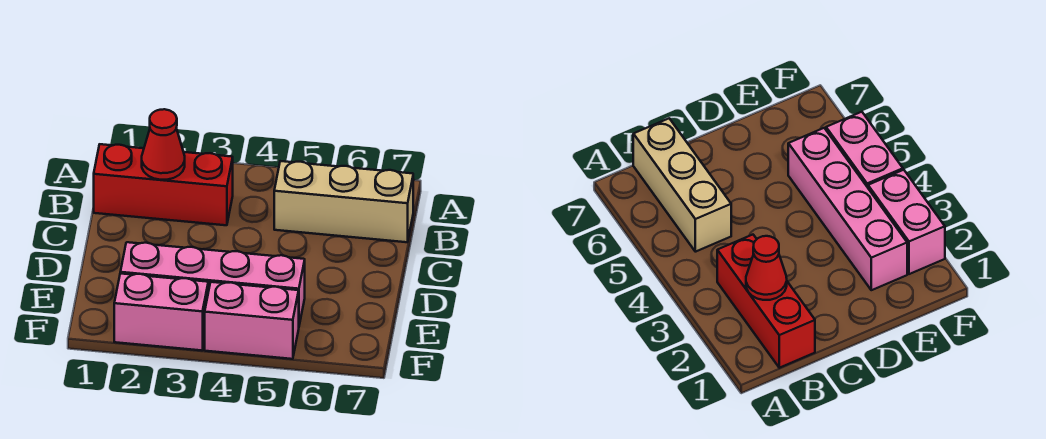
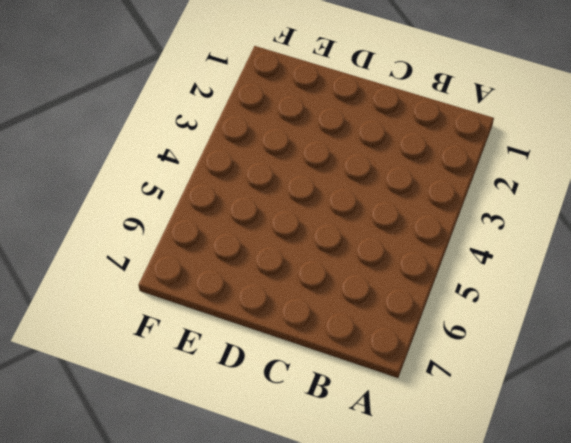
none -> red brick B1:B3 level 1
none -> tan brick B5:B7 level 1

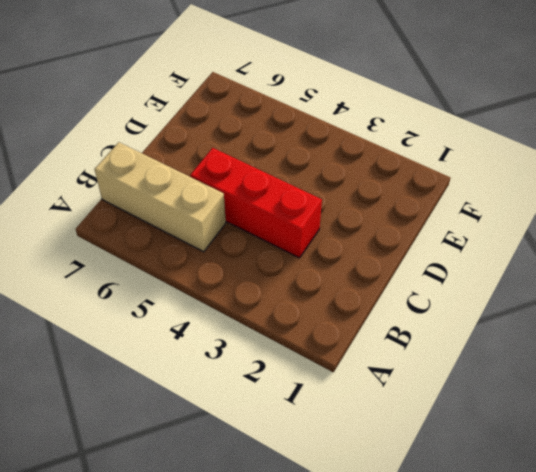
red brick C3:C5 level 1 -> red brick B1:B3 level 1
none -> pink brick E2:E5 level 1
none -> pink brick F2:F3 level 1

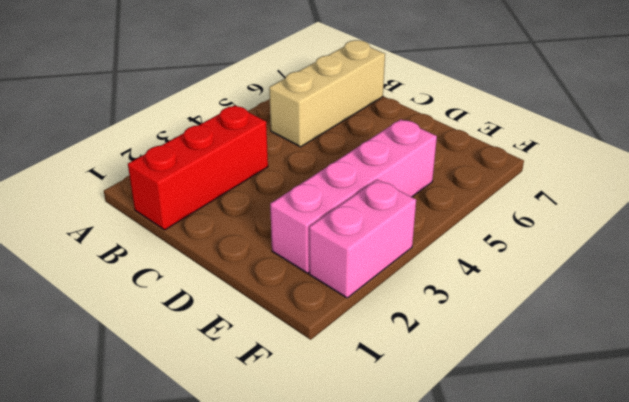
none -> pink brick F4:F5 level 1
none -> red cone B2 level 2

